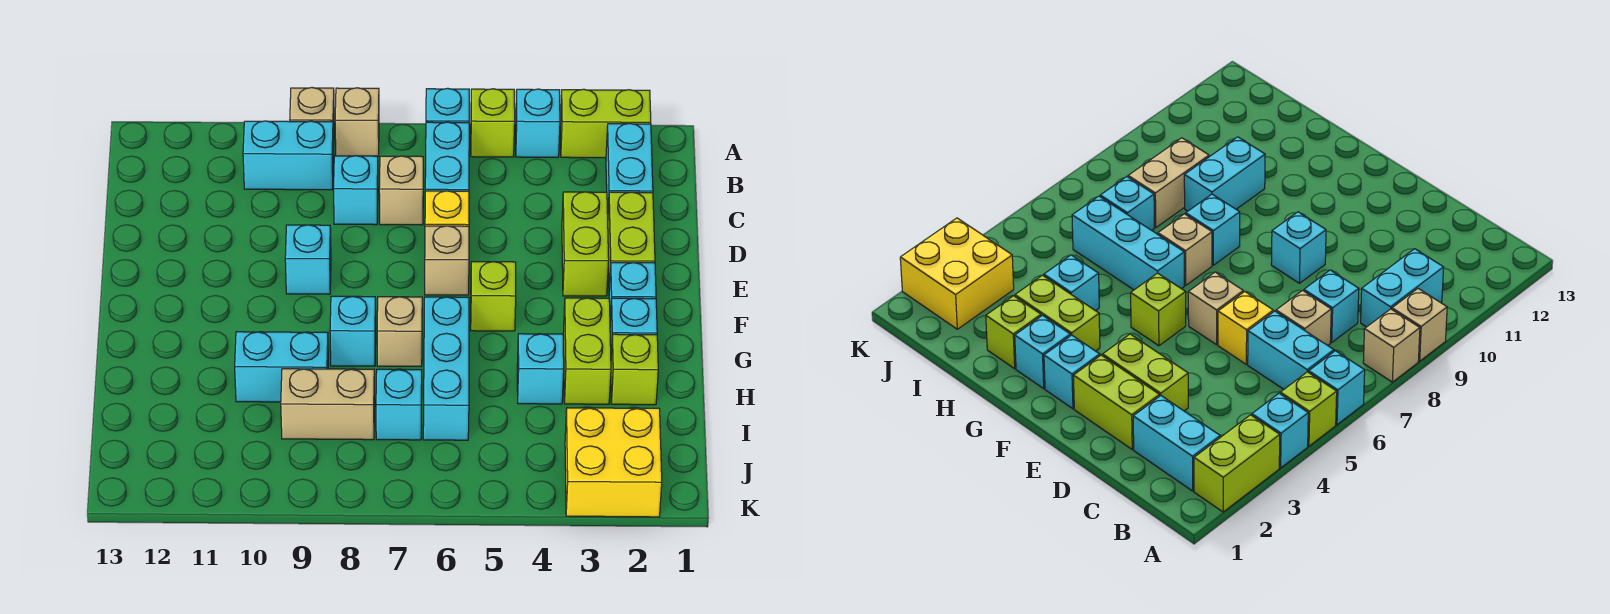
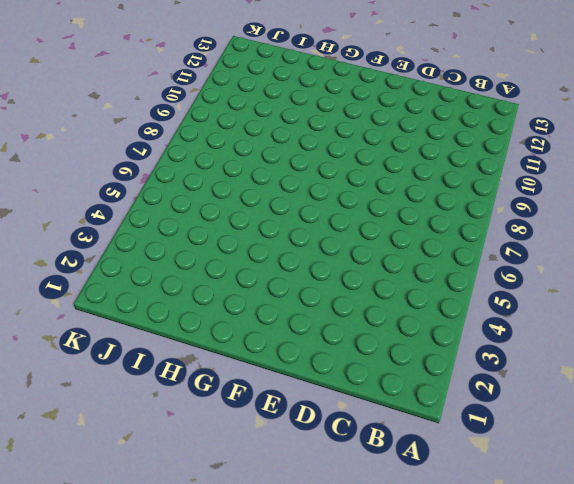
none -> lime brick A2:A3 level 1
none -> cyan brick A4 level 1
none -> lime brick A5 level 1

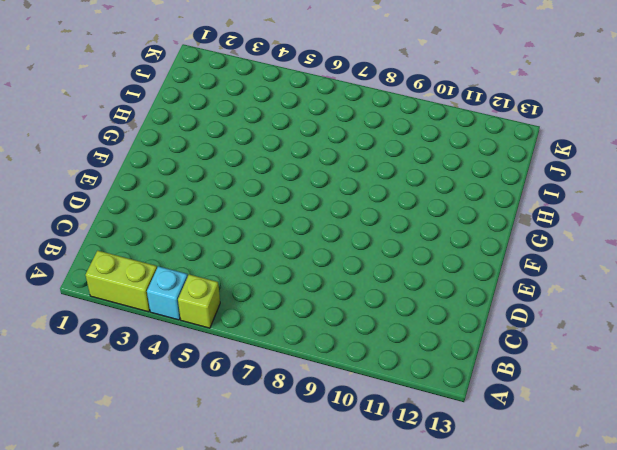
none -> cyan brick A6 level 1
none -> tan brick A8 level 1
none -> tan brick A9 level 1

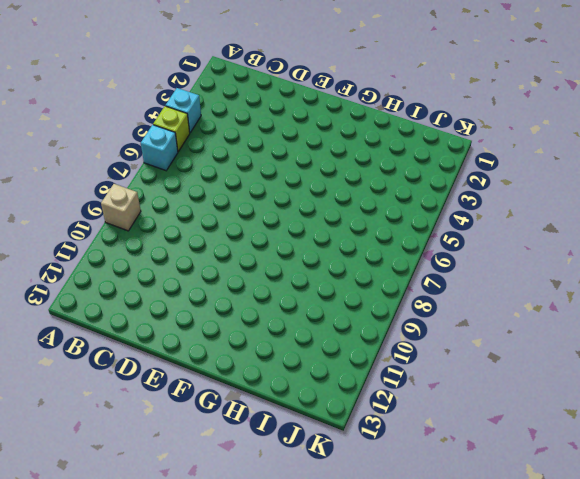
none -> lime brick A2:A3 level 1
none -> tan brick A8 level 1
none -> cyan brick B2:C2 level 1

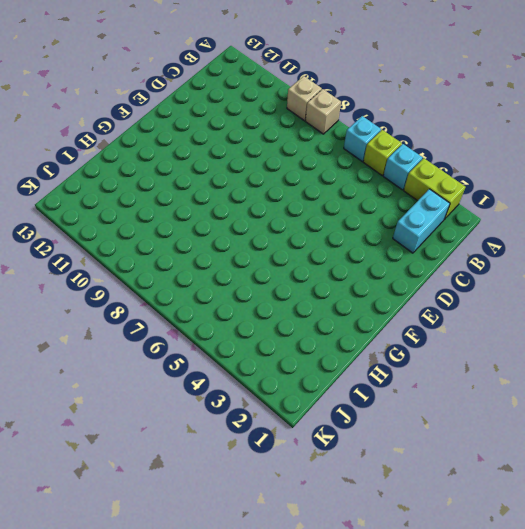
none -> cyan brick B6:C6 level 1
none -> cyan brick B9:B10 level 1
none -> tan brick C7 level 1

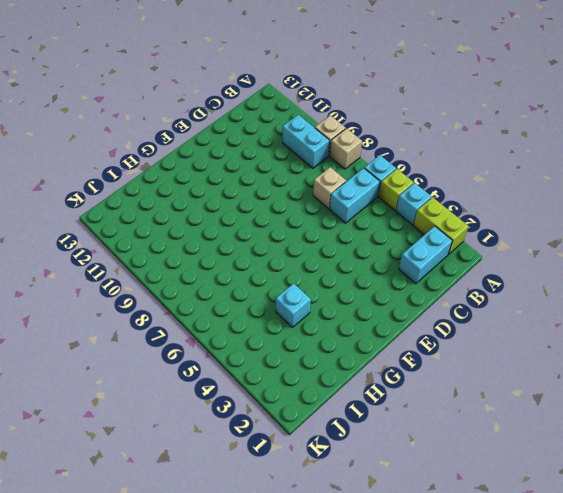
none -> cyan brick C8 level 1
none -> lime brick D2:E2 level 1
none -> lime brick D3:E3 level 1

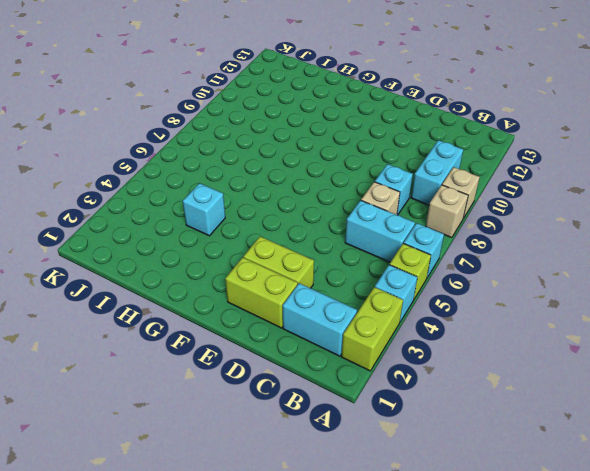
none -> yellow brick D6 level 1
none -> tan brick E6 level 1
none -> cyan brick E9 level 1

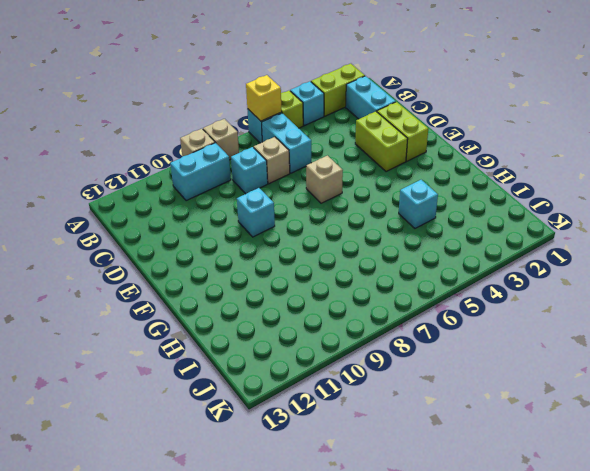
yellow brick A6 level 2 -> yellow brick D6 level 1
none -> cyan brick F2 level 1
none -> lime brick F5 level 1
none -> cyan brick G2 level 1

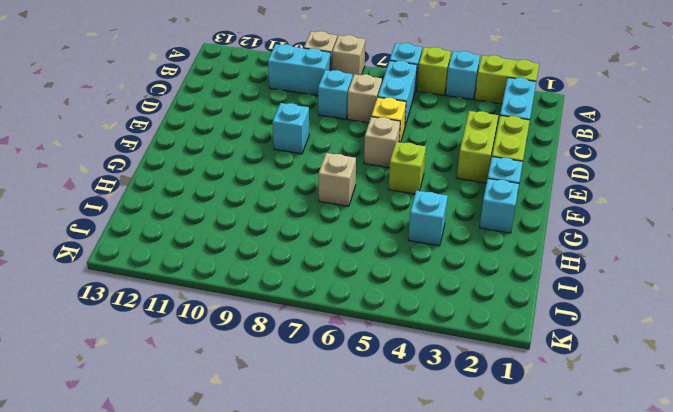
none -> lime brick G3:H3 level 1
none -> cyan brick G6:I6 level 1
none -> cyan brick G8 level 1

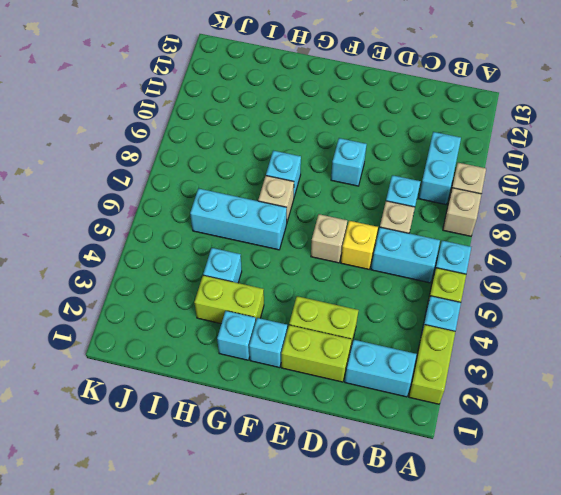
none -> lime brick F5 level 1
none -> lime brick H2 level 1
none -> cyan brick H9:H10 level 1

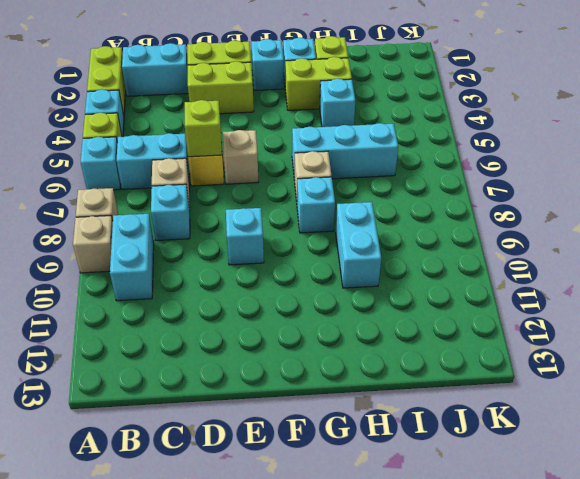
lime brick D6 level 2 -> lime brick F5 level 1
none -> cyan brick I7 level 1
none -> tan brick I8:I9 level 1
none -> yellow brick J2:K3 level 1

